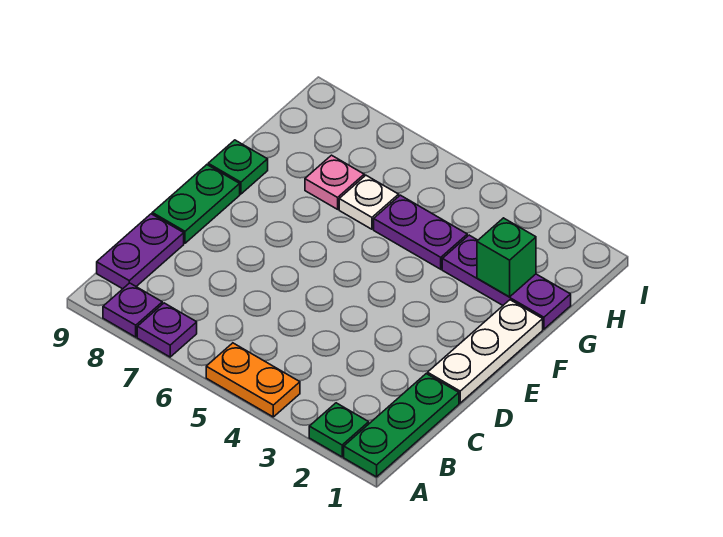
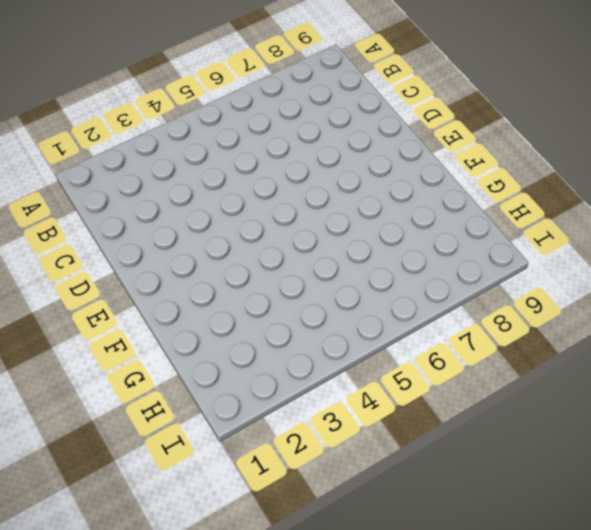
none -> green plate A1:C1 level 1
none -> green plate A2 level 1
none -> orange plate A4:A5 level 1

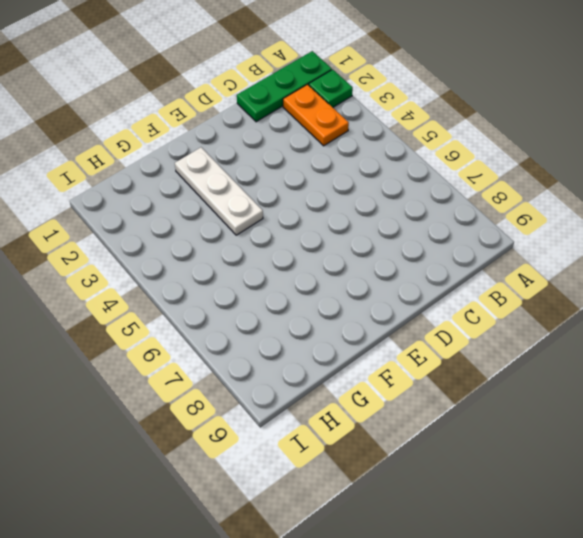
orange plate B2:B3 level 1 -> orange plate A4:A5 level 1
white plate F2:F4 level 1 -> white plate D1:F1 level 1
none -> purple plate A7 level 1
none -> purple plate A8 level 1
none -> purple plate B9:C9 level 1

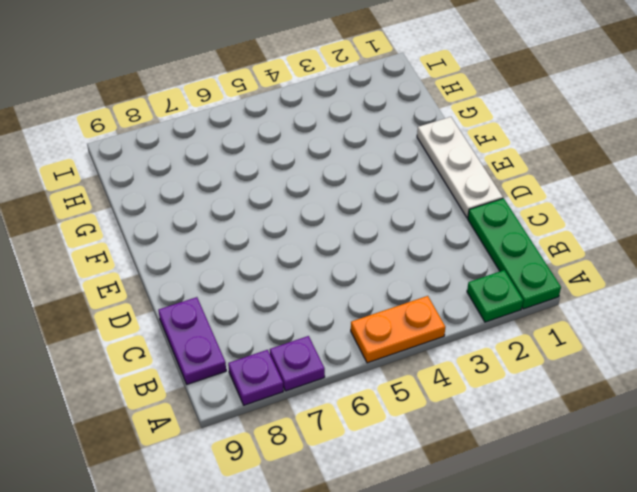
none -> green plate D9:E9 level 1
none -> green plate F9 level 1
none -> purple plate G1:G3 level 1

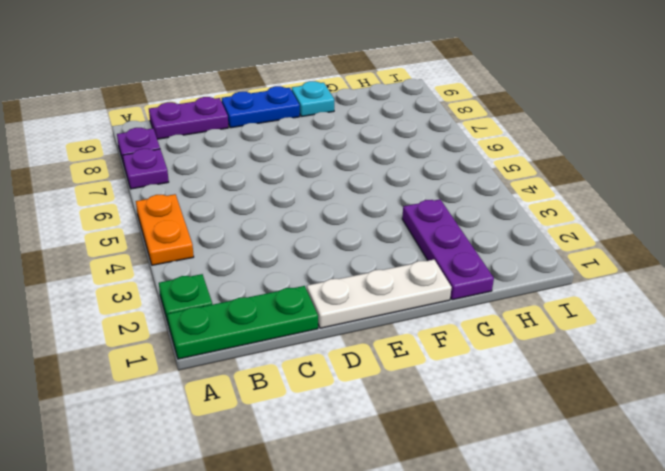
blue plate D9:E9 level 1 -> green plate D9:E9 level 1
cyan plate F9 level 1 -> green plate F9 level 1
none -> purple plate G4:G5 level 1
none -> white plate G6 level 1
none -> pink plate G7 level 1

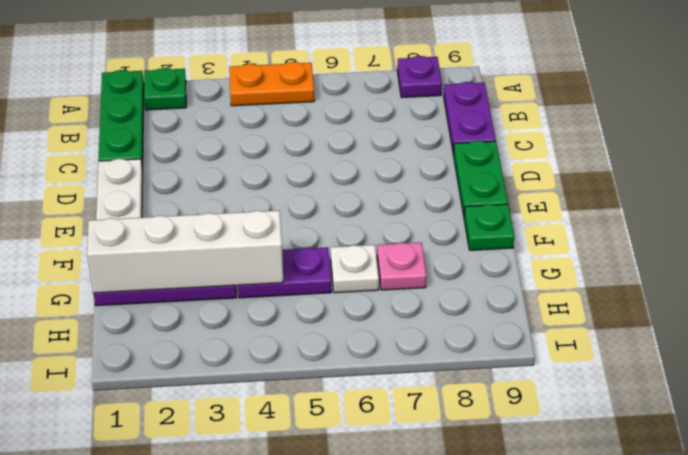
white brick G1:G4 level 2 -> green brick G2 level 2
none -> purple plate A7 level 1

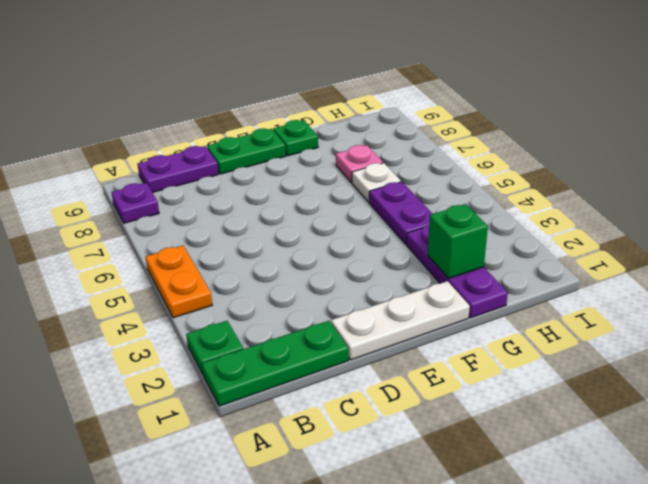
none -> purple plate A7 level 1

